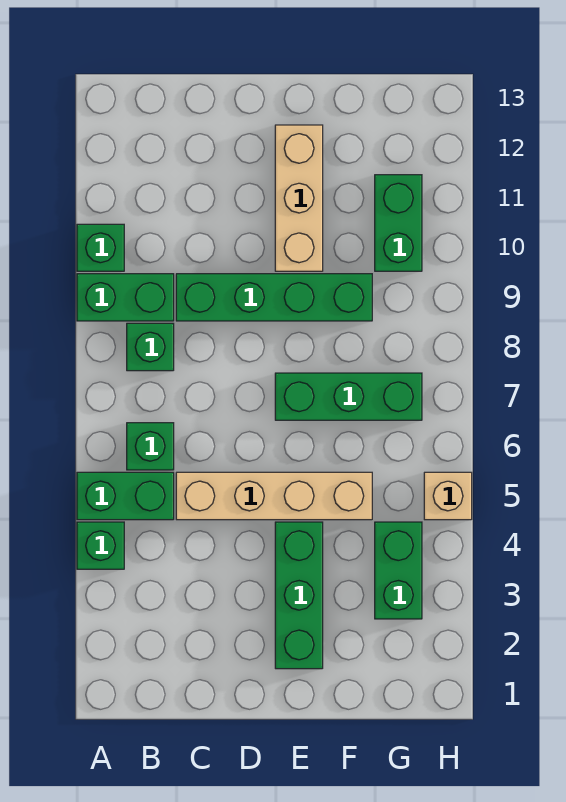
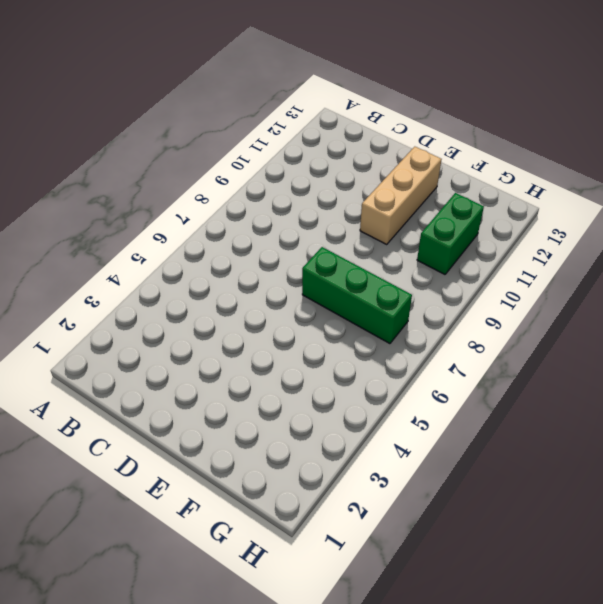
none -> green brick A4 level 1
none -> green brick A5:B5 level 1
none -> green brick A9:B9 level 1

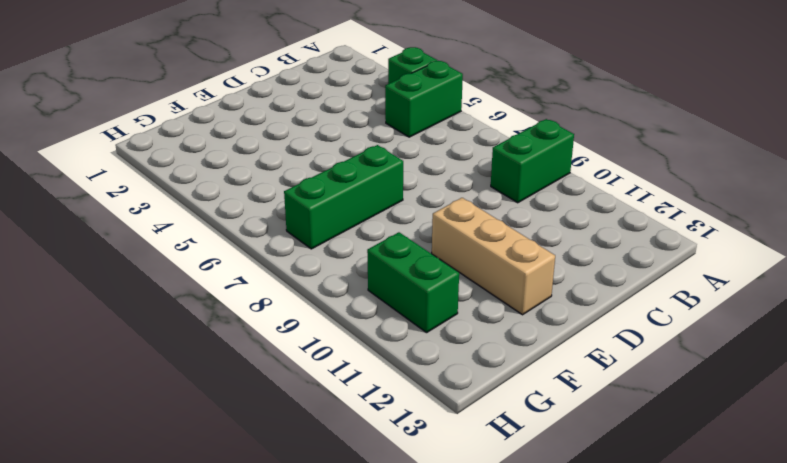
none -> green brick A10 level 1
none -> green brick B6 level 1
none -> green brick B8 level 1

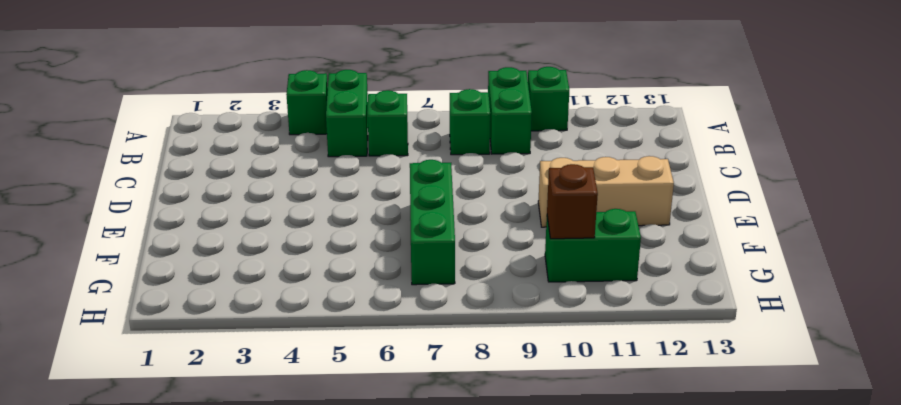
brown brick G10 level 2 -> none
none -> tan brick C5:F5 level 1
none -> green brick C9:F9 level 1
none -> green brick E2:E4 level 1

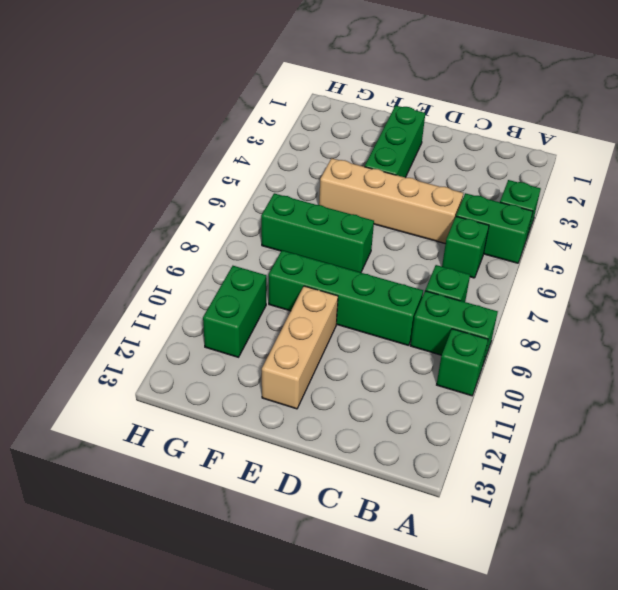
none -> green brick G3:G4 level 1
none -> tan brick H5 level 1

